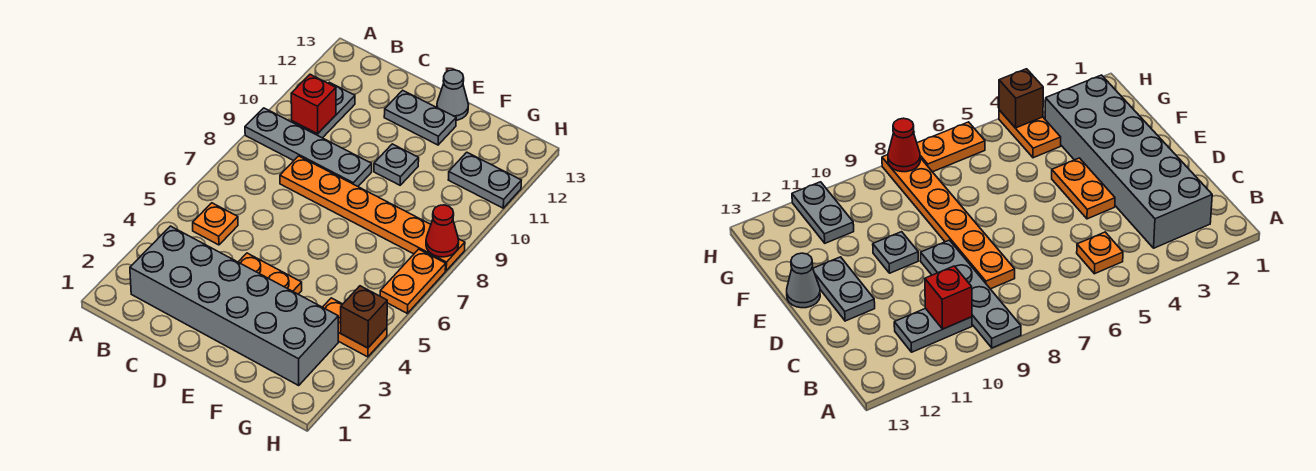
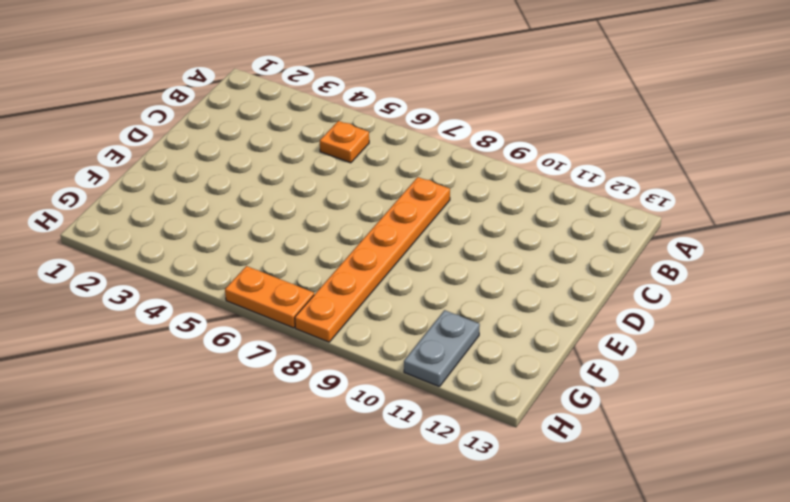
none -> grey plate A9:D9 level 1
none -> grey brick B2:G3 level 1
none -> grey plate B10:B11 level 1

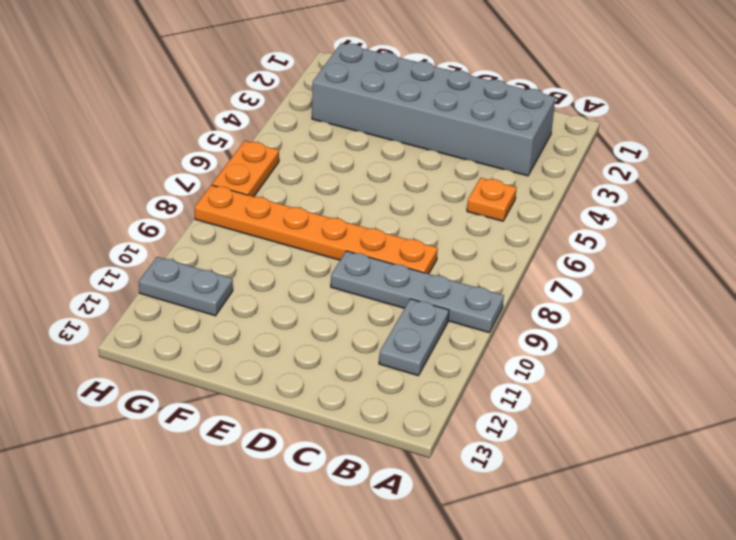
none -> orange plate D4:E4 level 1
none -> grey plate D12:E12 level 1
none -> grey plate E10 level 1

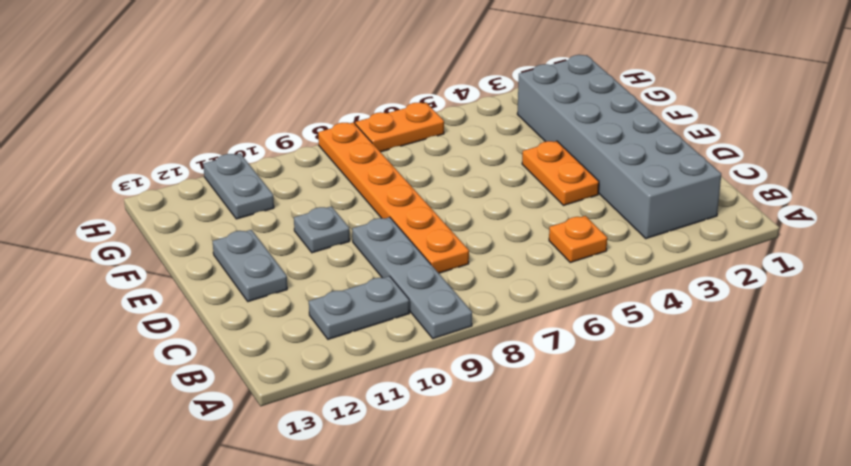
none -> grey cone E13 level 1
none -> orange plate G4:H4 level 1
none -> red brick B10 level 2

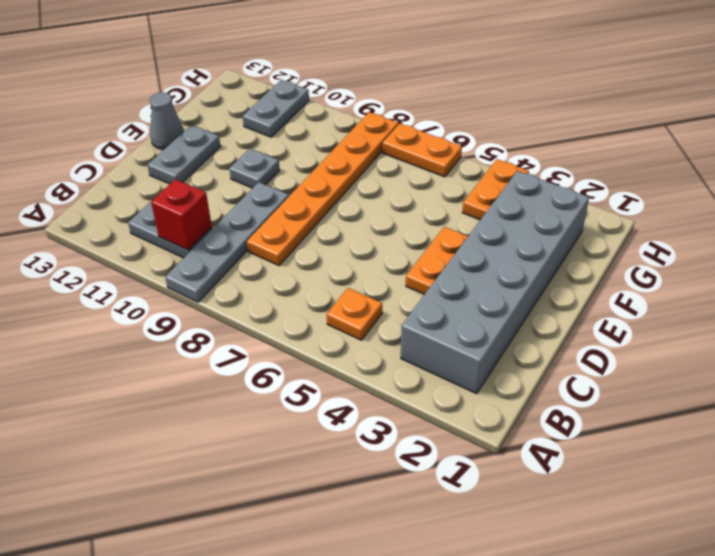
none -> brown brick H4 level 2
none -> red cone H8 level 2

